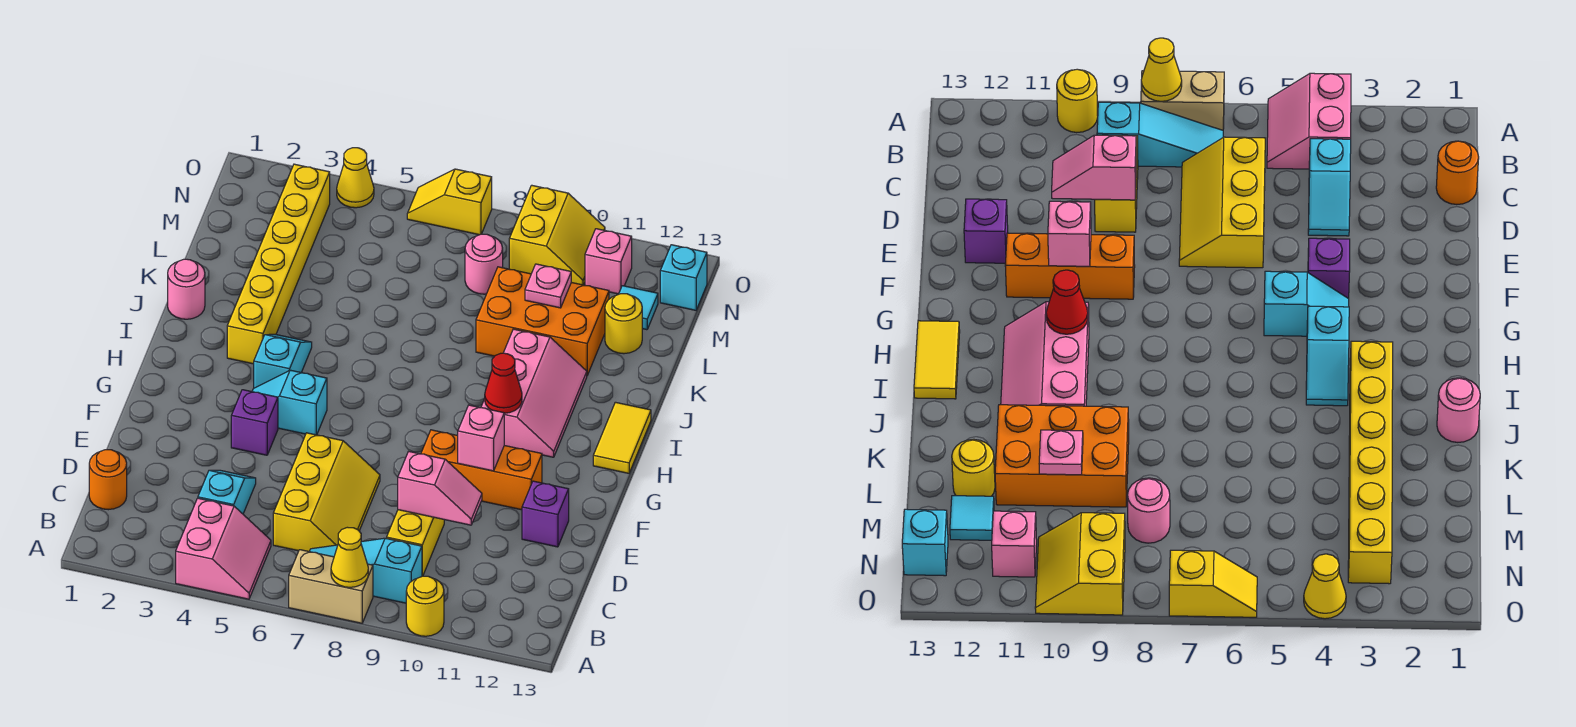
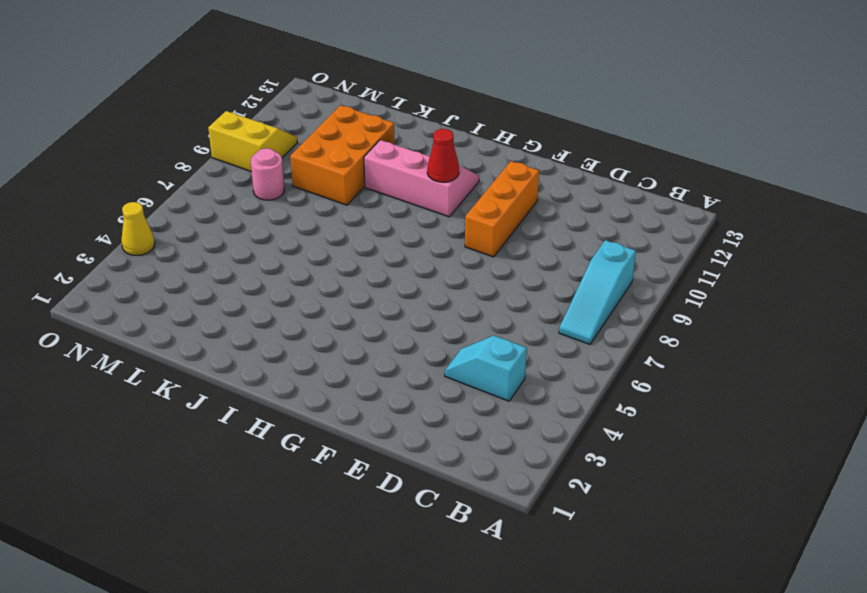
none -> pink slope A4:B5 level 1 top 4
none -> tan brick A7:A8 level 1
none -> yellow round brick A10 level 1
none -> orange round brick C1 level 1

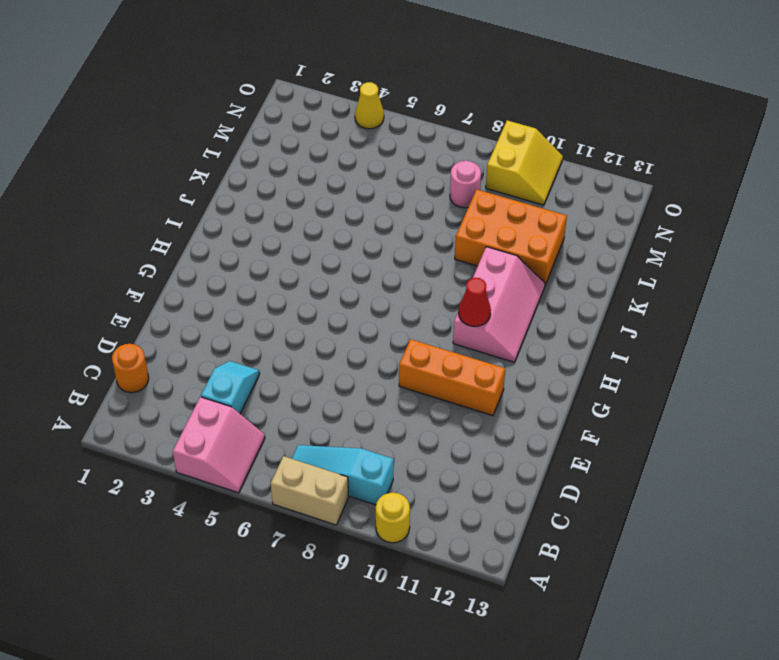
none -> yellow slope C6:E7 level 1 top 6
none -> yellow brick C9:D9 level 1
none -> purple brick E12 level 1
none -> purple brick F4 level 1

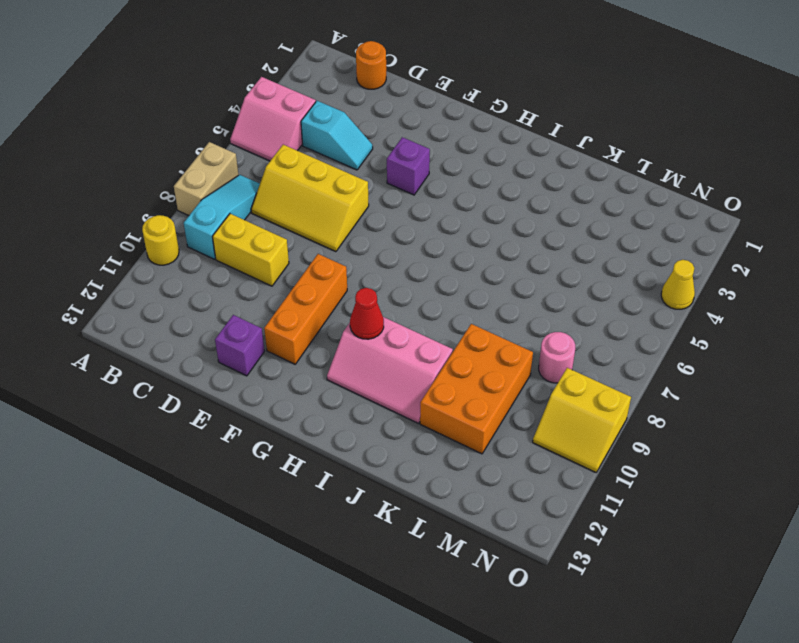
none -> cyan slope G4:G5 level 1 top 5
none -> cyan slope H4:I4 level 1 top H
none -> yellow tile H13:I13 level 1
none -> yellow brick I3:N3 level 1

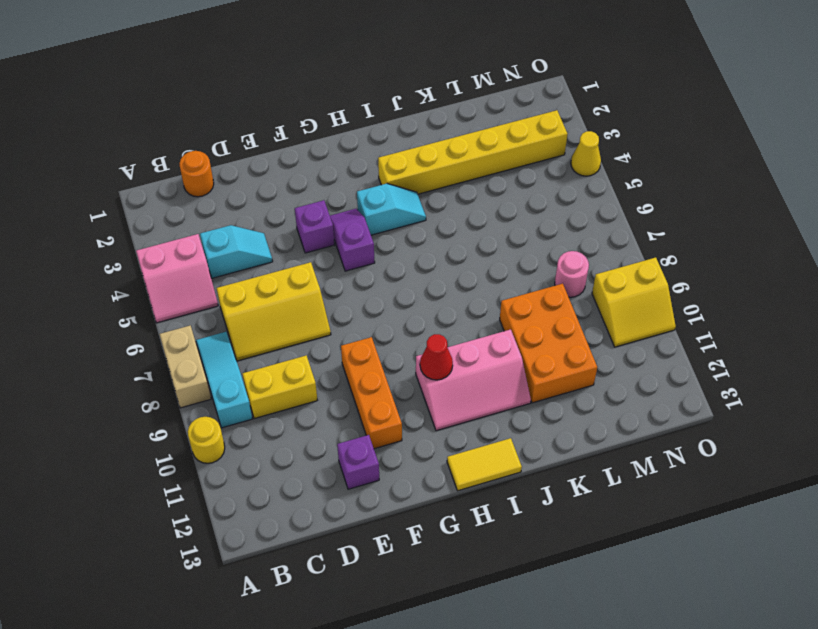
purple slope G4:G5 level 1 top 5 -> cyan slope G4:G5 level 1 top 5
none -> pink round brick J1 level 1
none -> yellow round brick L12 level 1
none -> cyan tile M12 level 1
none -> pink brick N11 level 1

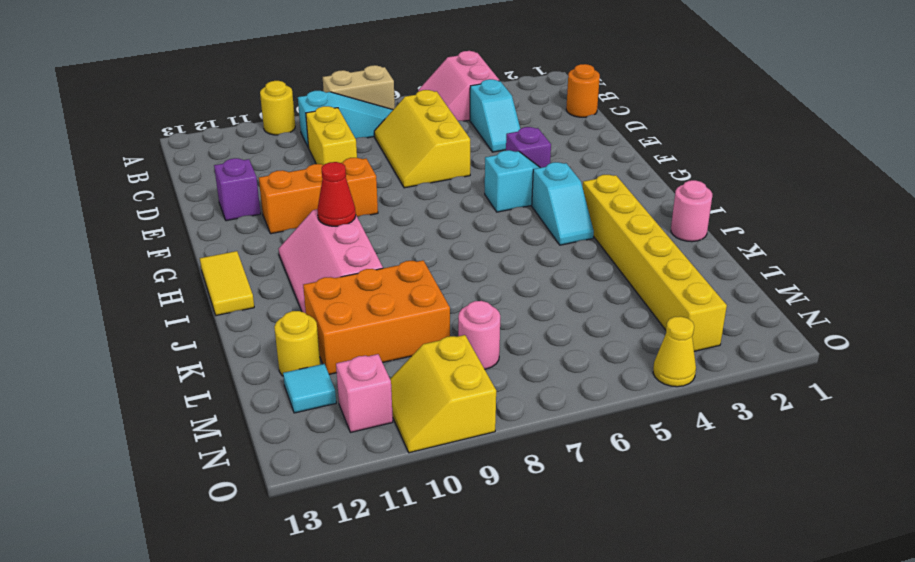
none -> cyan brick N13 level 1
none -> yellow slope O6:O7 level 1 top 7
none -> yellow cone A8 level 2
none -> pink slope D9:D10 level 2 top 9

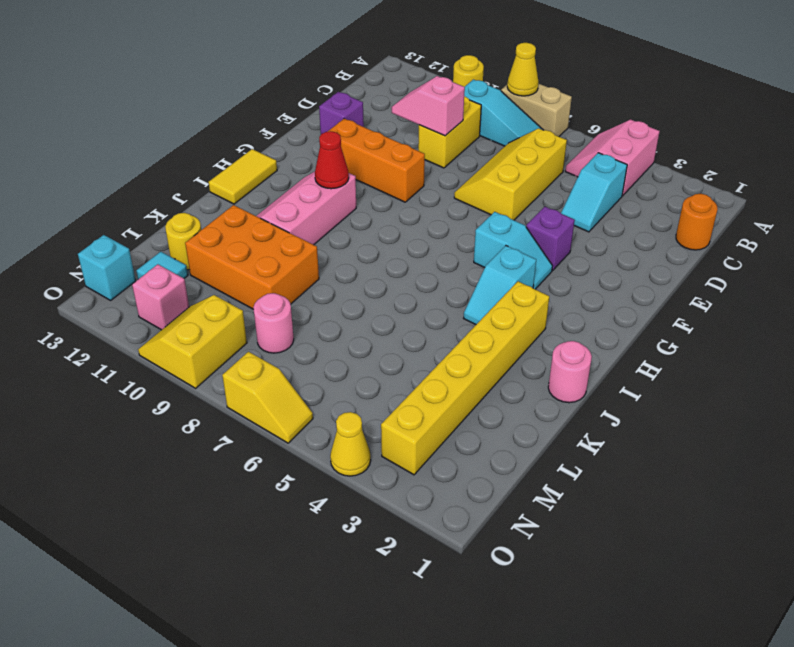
none -> pink brick F10 level 2
none -> pink plate L10 level 2

